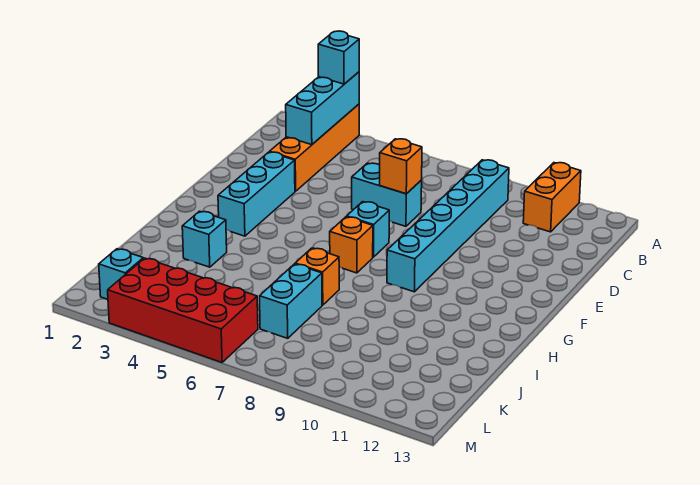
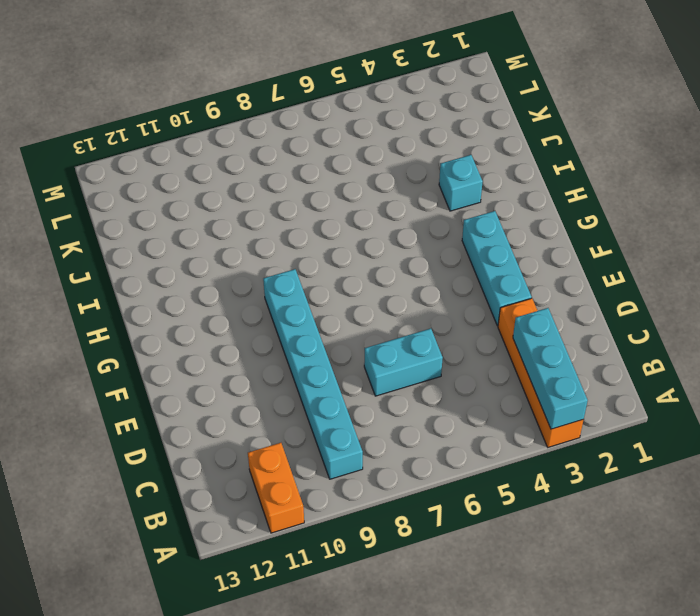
none -> cyan brick F7 level 1
none -> orange brick G7 level 1
none -> orange brick I7 level 1

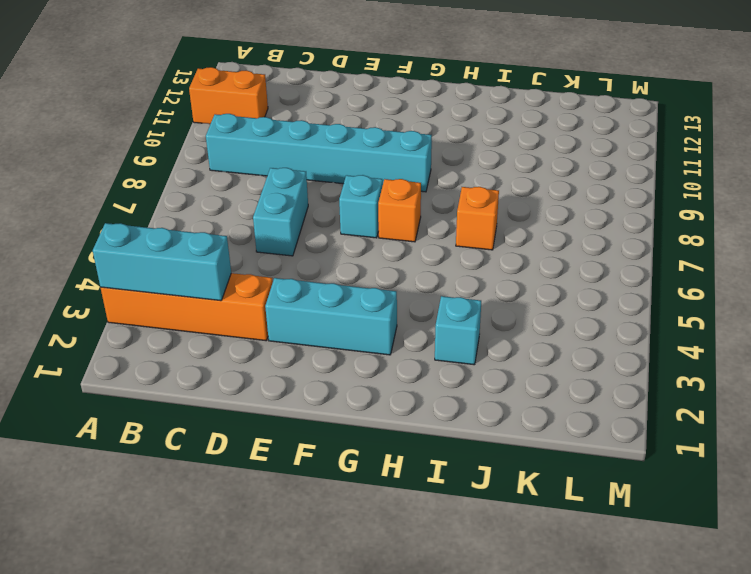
none -> cyan brick J7:K7 level 1
none -> cyan brick L2 level 1
none -> red brick L3:M6 level 1

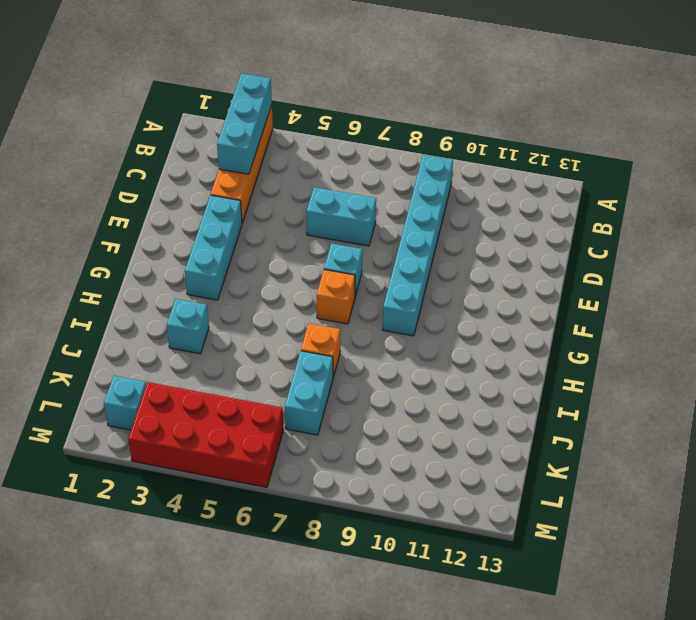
none -> orange brick A11:B11 level 1
none -> orange brick D7 level 2
none -> cyan brick A3 level 3

